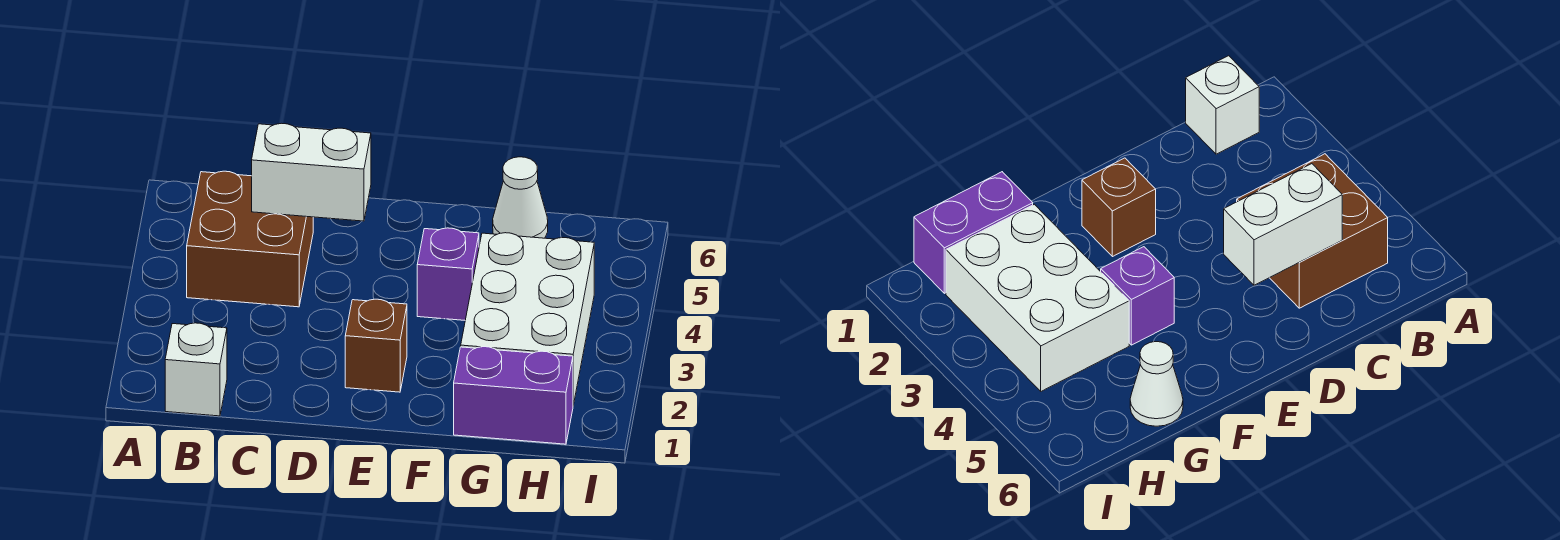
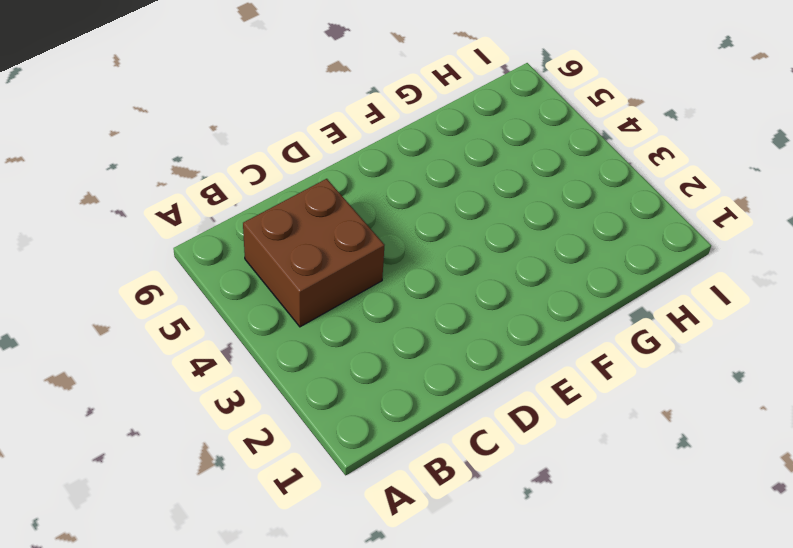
none -> white brick B1 level 1
none -> brown brick E2 level 1

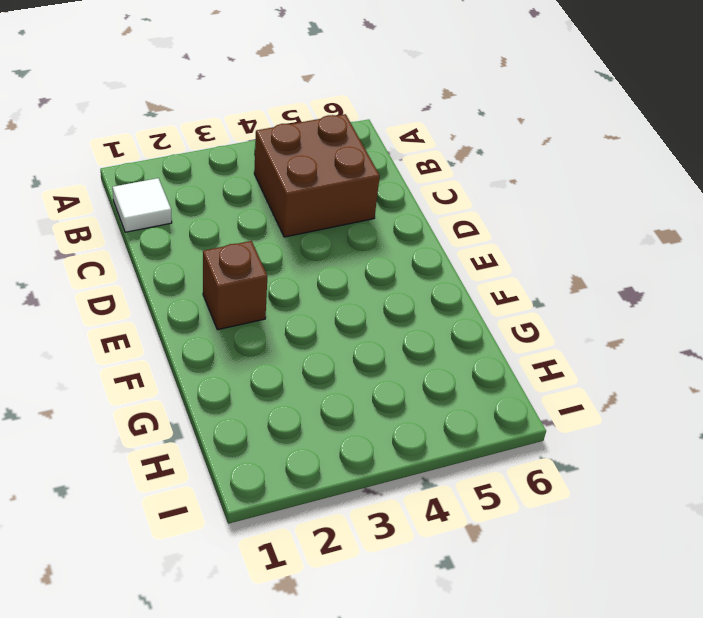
white tile B1 level 1 -> white brick B1 level 1
none -> purple brick F4 level 1
none -> purple brick G1:H1 level 1

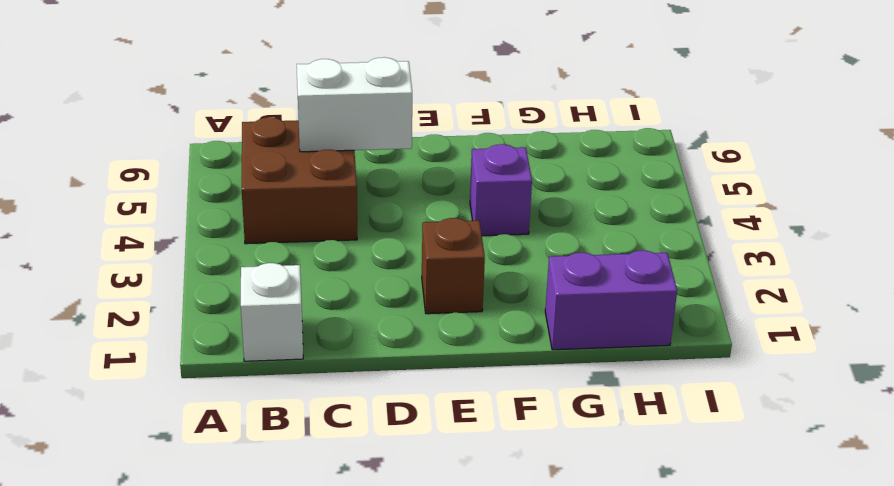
none -> white brick G2:H4 level 1
none -> white cone G6 level 1

